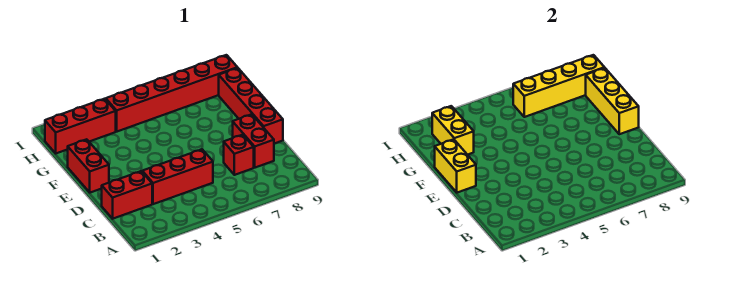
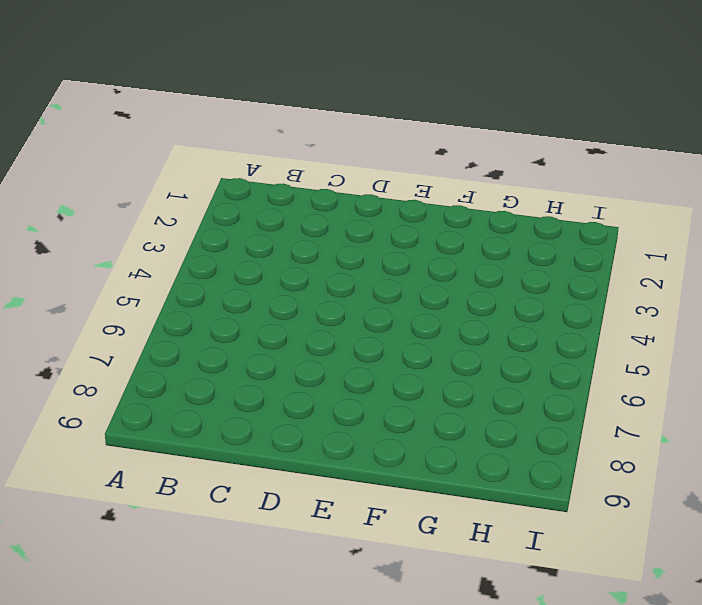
none -> red brick C1:C2 level 1
none -> red brick C3:C5 level 1
none -> red brick C7 level 1

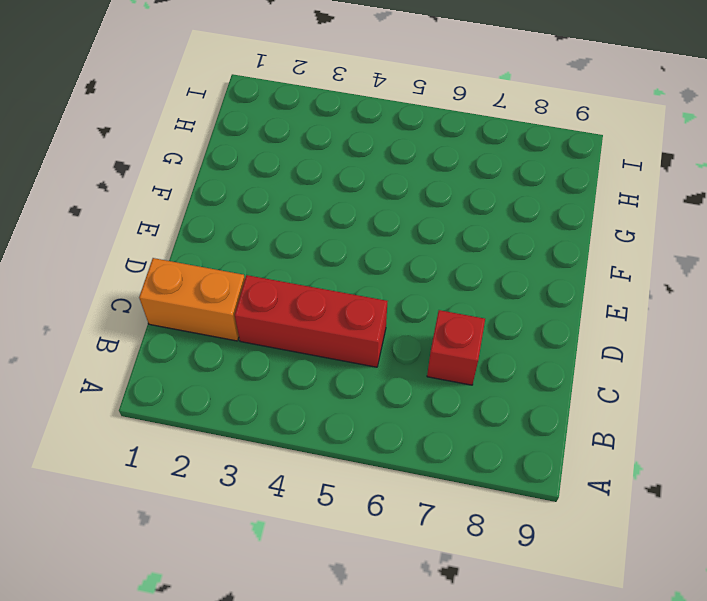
orange brick C1:C2 level 1 -> red brick C1:C2 level 1
none -> red brick C8:D8 level 1
none -> red brick D9:G9 level 1
none -> red brick E1:F1 level 1

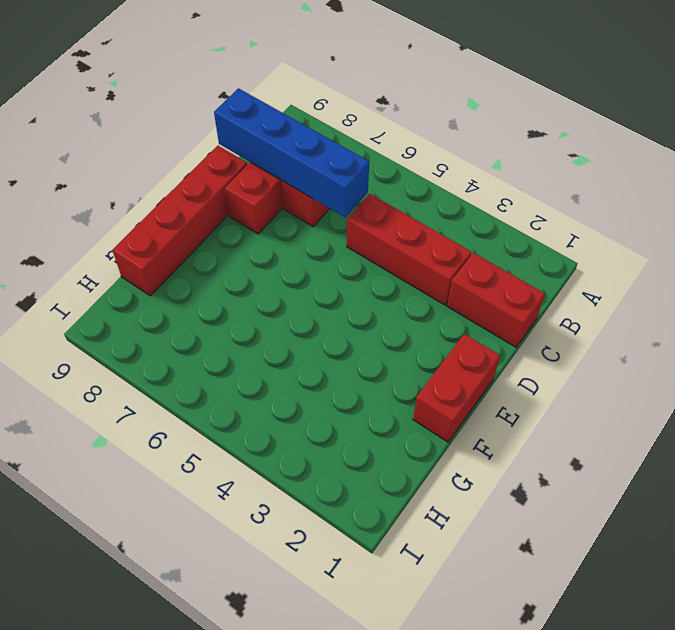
blue brick C6:C9 level 2 -> none
none -> red brick H1:H3 level 1
none -> red brick H4:H9 level 1
none -> yellow brick E1:F1 level 2

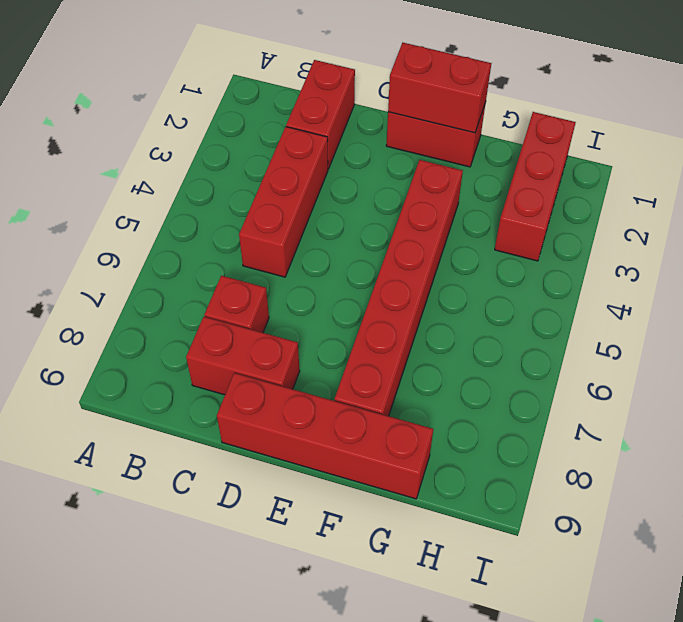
red brick E1:F1 level 2 -> yellow brick E1:F1 level 2
red brick F3:F8 level 1 -> red brick H4:H9 level 1
none -> yellow brick E9:G9 level 2
none -> yellow brick G2:H2 level 2
none -> yellow brick H6:H9 level 2

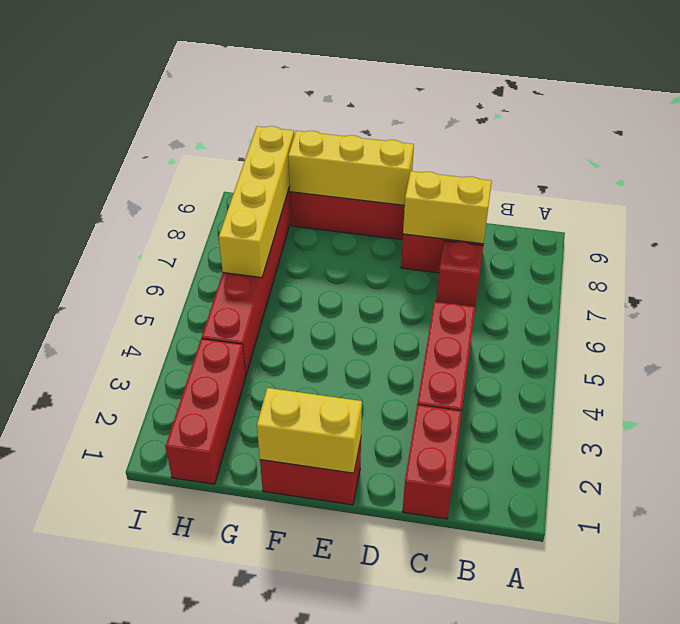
yellow brick C8:D8 level 2 -> yellow brick G2:H2 level 2

